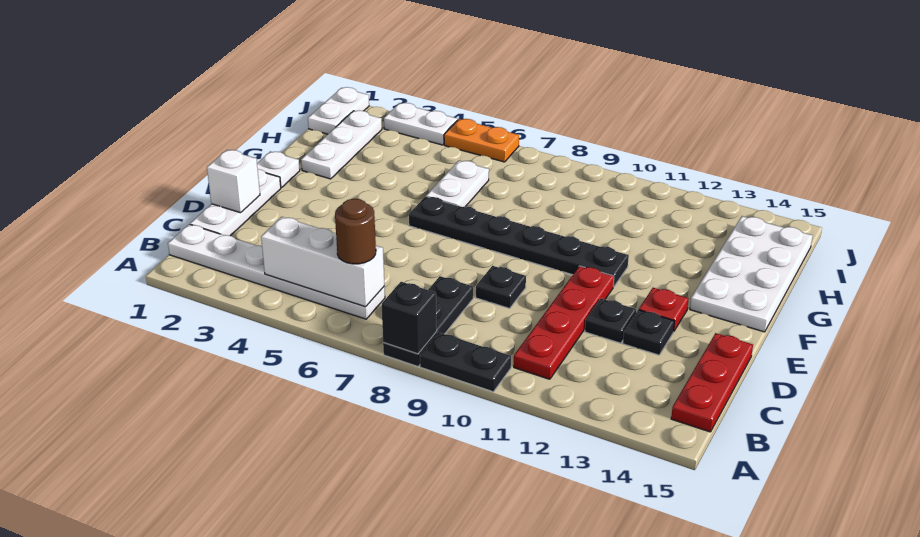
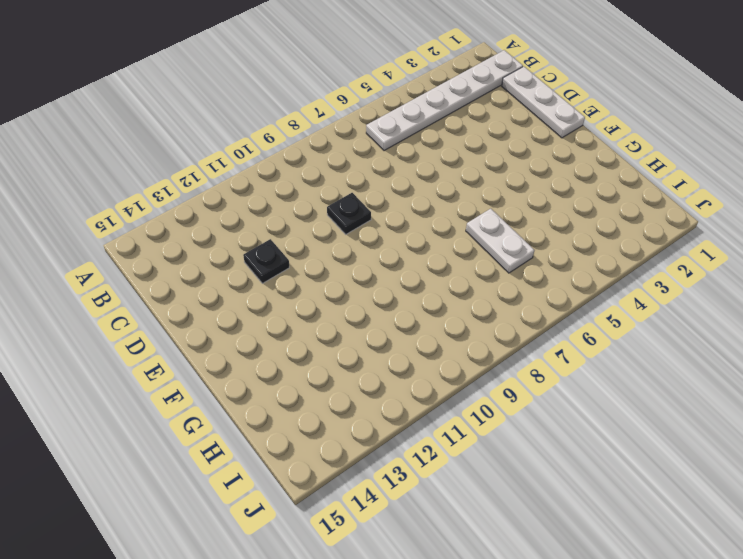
none -> black plate A8:C8 level 1
none -> black plate A9:A10 level 1
none -> red plate B11:E11 level 1

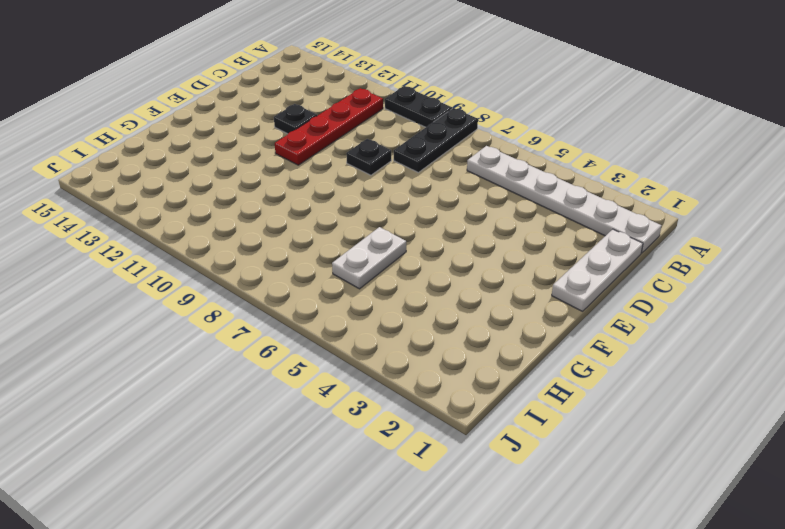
none -> red plate B15:D15 level 1
none -> black plate D13 level 1
none -> red plate E13 level 1

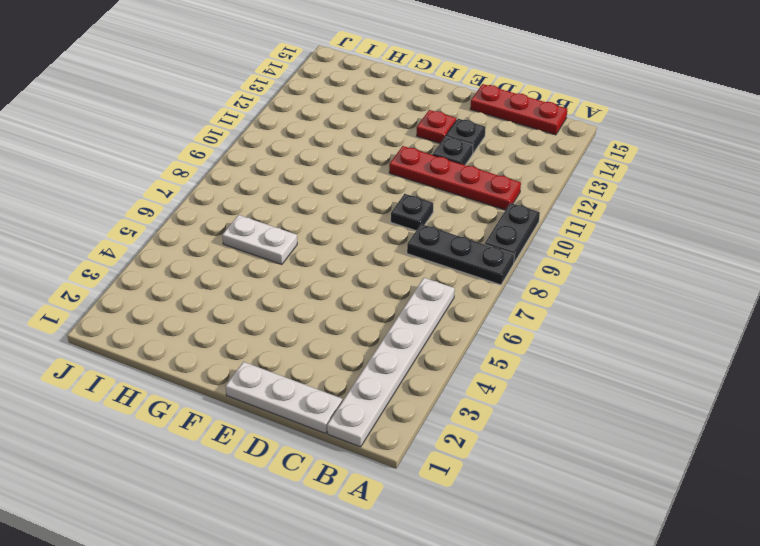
none -> white plate F1 level 1
none -> black plate F6:F11 level 1
none -> white plate F14:I15 level 1

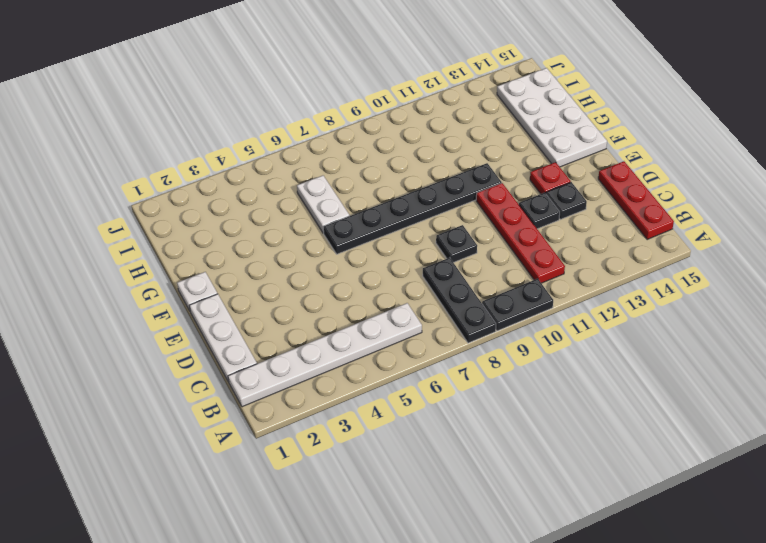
none -> white plate G2:I2 level 1
none -> white plate I1:J1 level 1
none -> white plate J3:J4 level 1

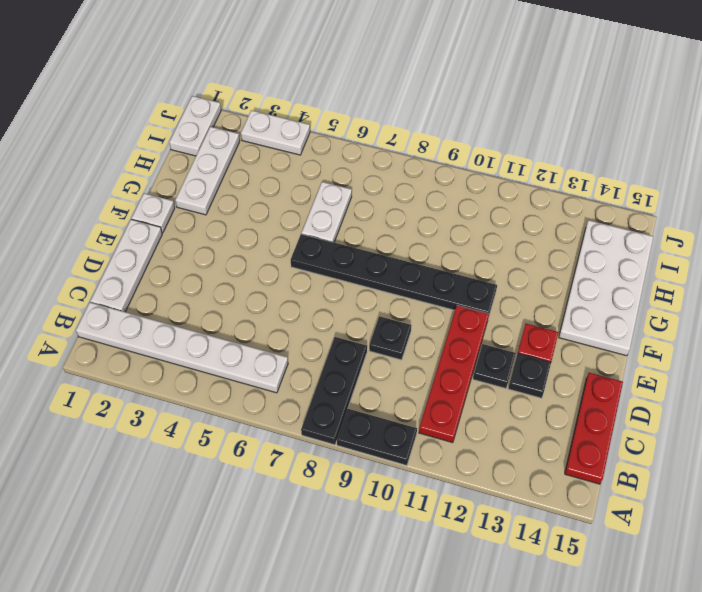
none -> orange plate J5:J6 level 1
none -> black brick A8 level 2
none -> white brick B4:B6 level 2

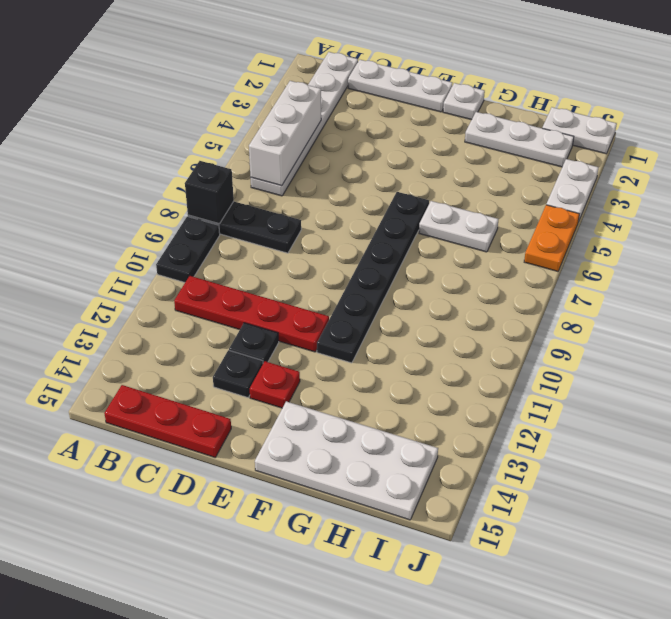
none -> black plate D9 level 1
none -> white brick D1 level 2
none -> brown round brick B6 level 3

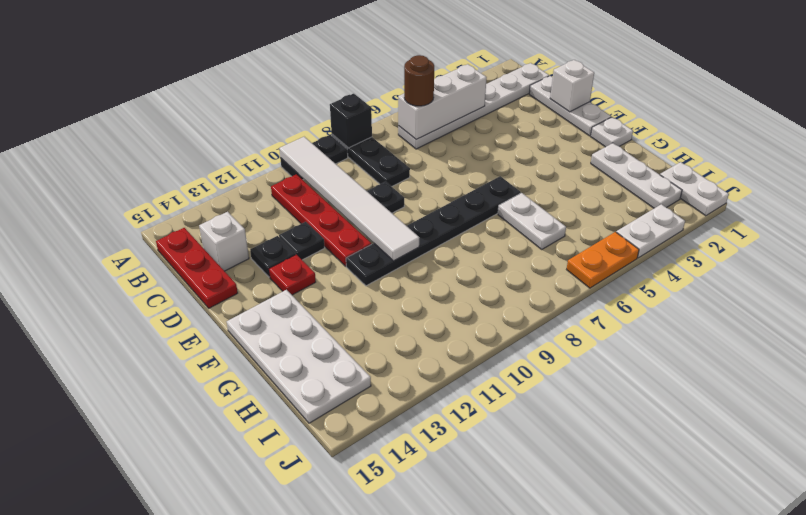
white tile A10:F10 level 2 -> none
white brick C14 level 1 -> none

